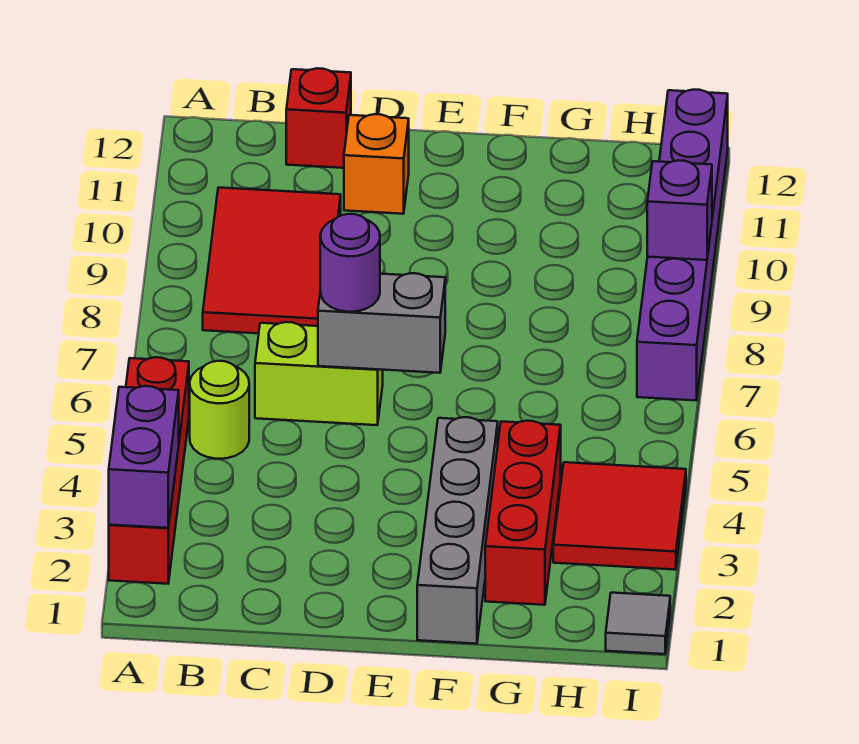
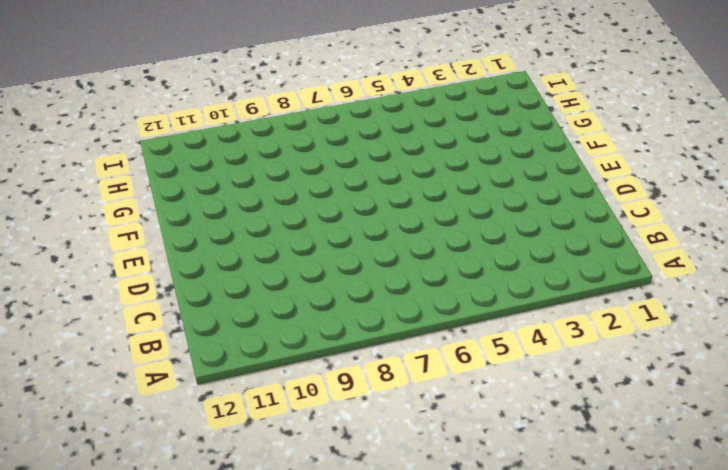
none -> red brick A2:A5 level 1
none -> lime round brick B5 level 1
none -> red tile B8:C10 level 1

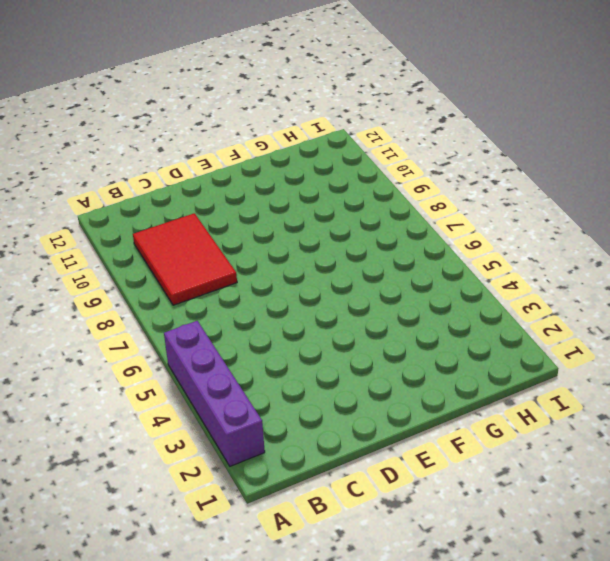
purple brick A2:A5 level 1 -> red brick A2:A5 level 1
none -> lime round brick B5 level 1
none -> lime brick C6:D6 level 1
none -> red brick C12 level 1

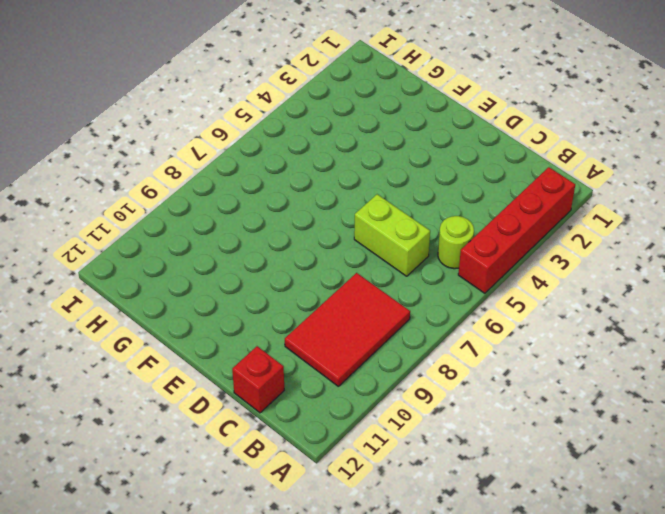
none -> orange brick D11 level 1
none -> grey brick F1:F4 level 1
none -> red brick G2:G4 level 1

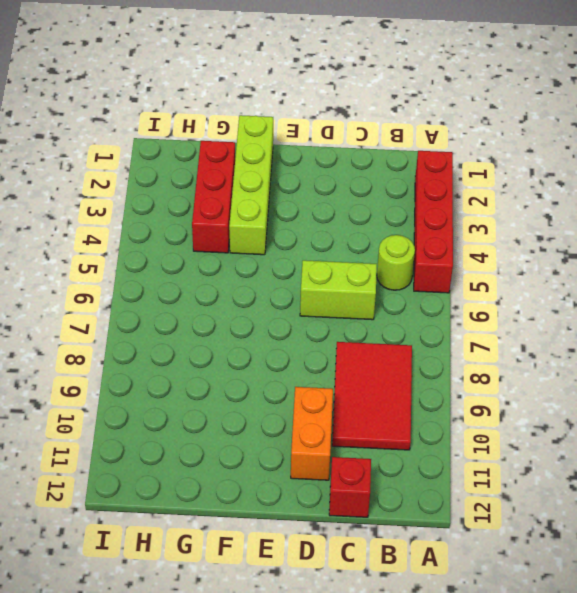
orange brick D10:D11 level 1 -> orange brick D11 level 1
lime brick F1:F4 level 1 -> grey brick F1:F4 level 1
none -> red tile H3:I4 level 1
none -> grey tile I1 level 1
none -> purple brick I7:I12 level 1

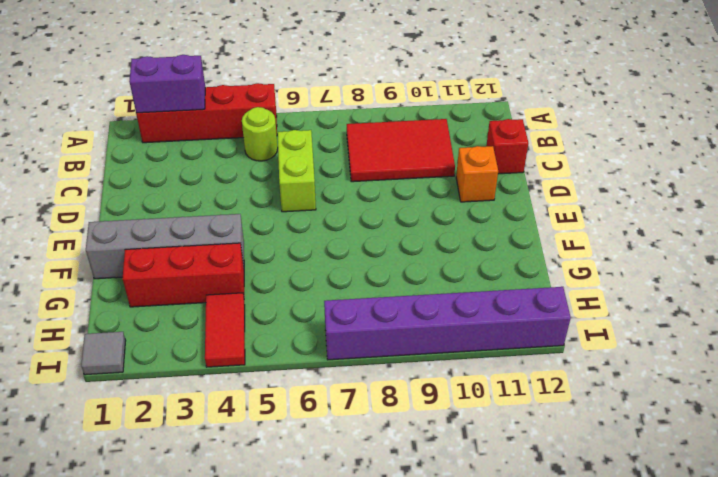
red tile H4:I4 level 1 -> red tile H3:I4 level 1
none -> grey brick D6:E6 level 2
none -> purple brick I9 level 2
none -> purple round brick D6 level 3

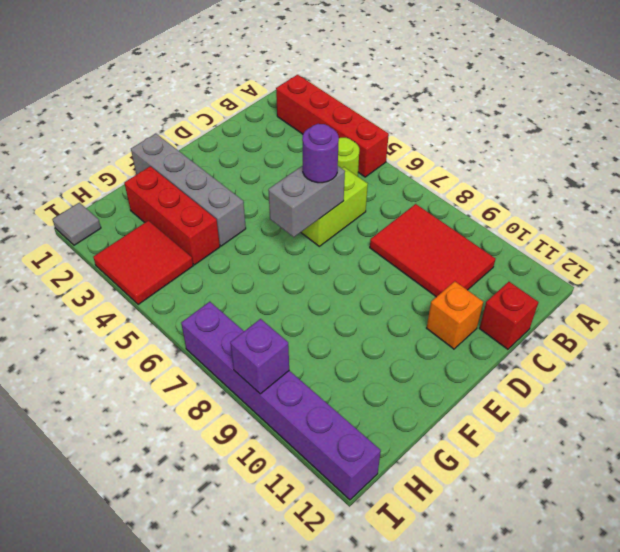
none -> purple brick A2:A3 level 2

